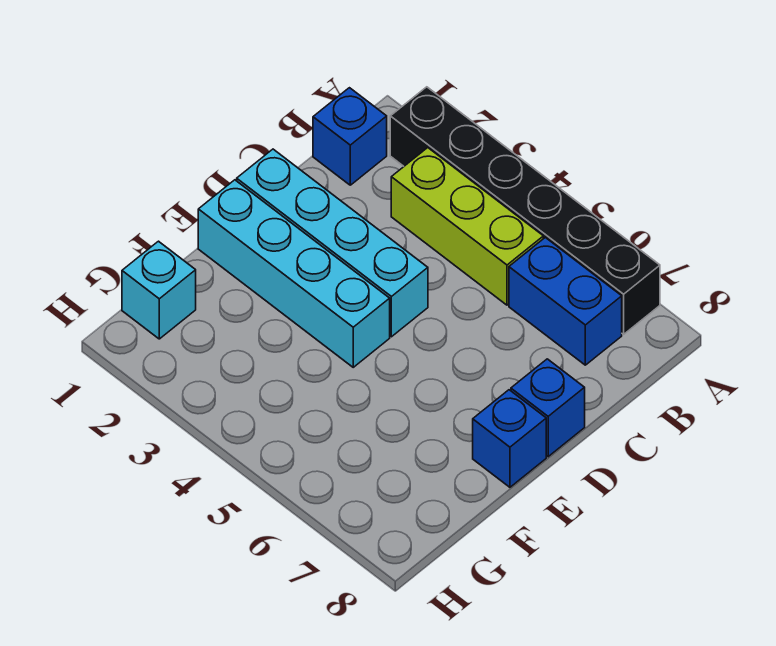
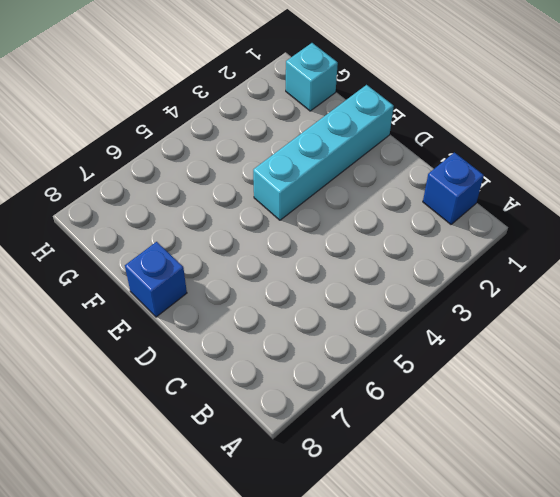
none -> black brick A2:A7 level 1
none -> lime brick B3:B5 level 1

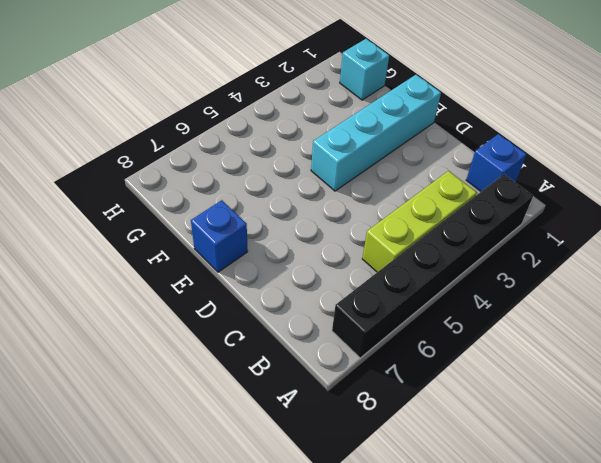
none -> blue brick B6:B7 level 1
none -> cyan brick D1:D4 level 1

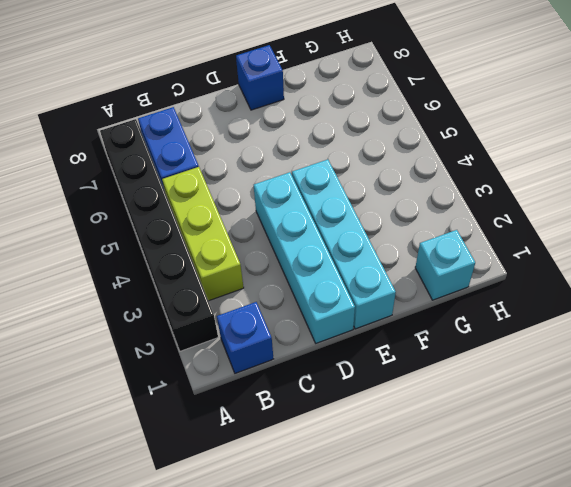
none -> blue brick D8 level 1

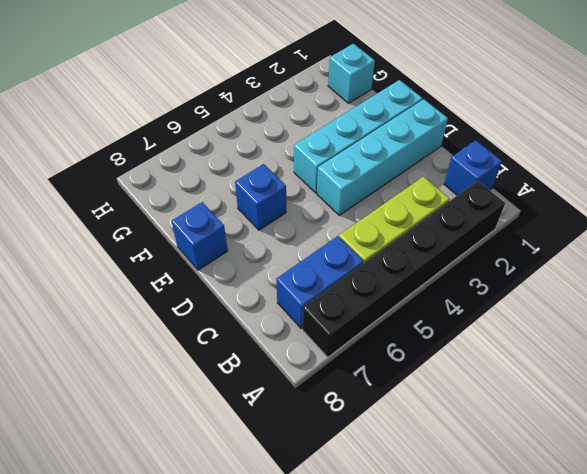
blue brick E6 level 1 -> blue brick D8 level 1

